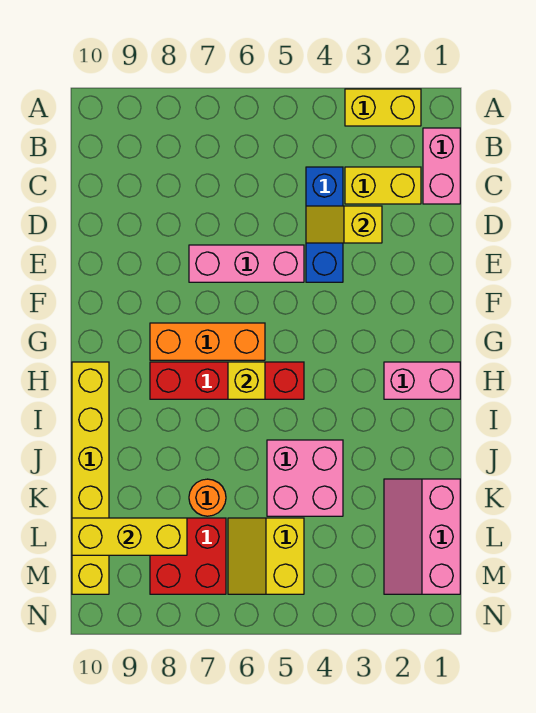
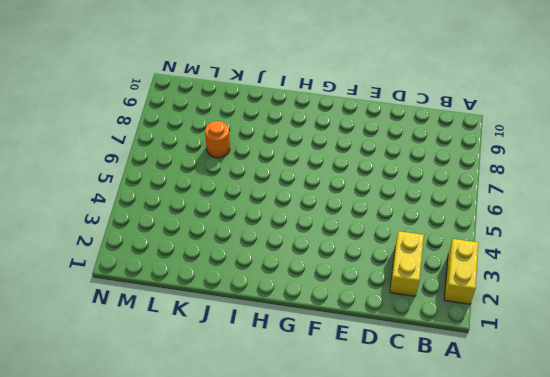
none -> pink brick B1:C1 level 1
none -> blue brick C4:E4 level 1
none -> pink brick E5:E7 level 1

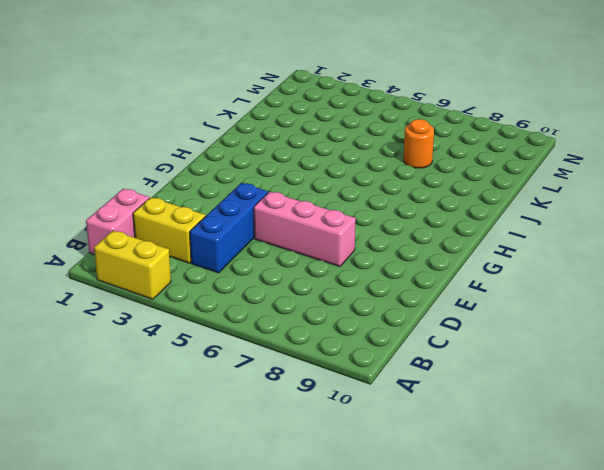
none -> orange brick G6:G8 level 1
none -> pink brick H1:H2 level 1
none -> red brick H5:H8 level 1

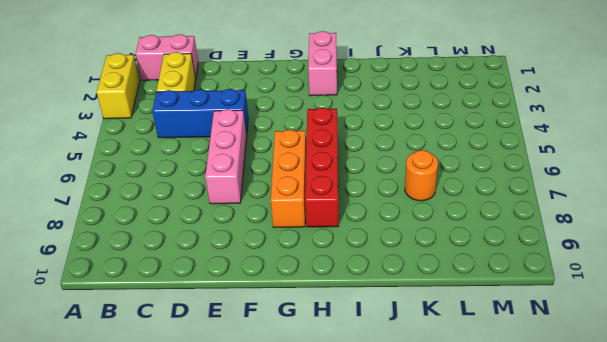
none -> yellow brick H10:M10 level 1
none -> pink brick J4:K5 level 1
none -> pink slope K1:M2 level 1 top 1

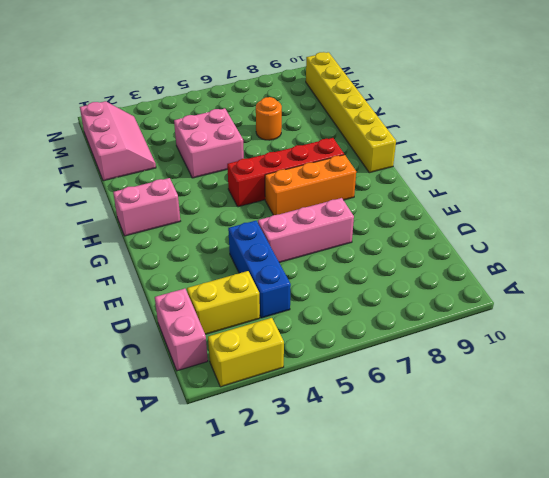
none -> yellow slope L5:M6 level 1 top 5
none -> red brick L7:M8 level 1
none -> yellow slope D3:D4 level 2 top 3

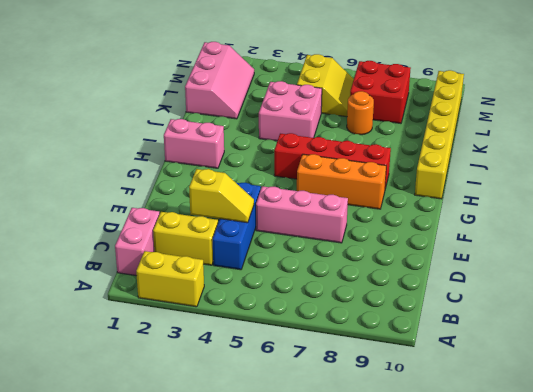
none -> yellow brick H6 level 2
none -> yellow brick L8:L10 level 2

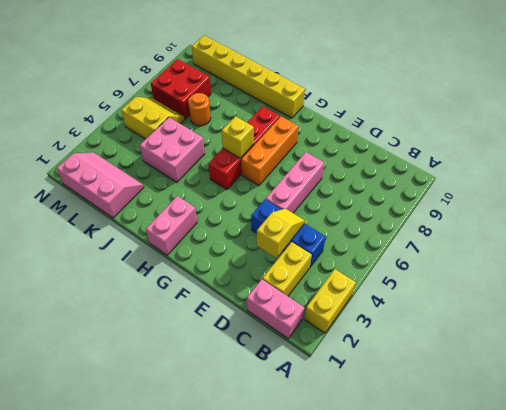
none -> yellow brick L8:L10 level 2

